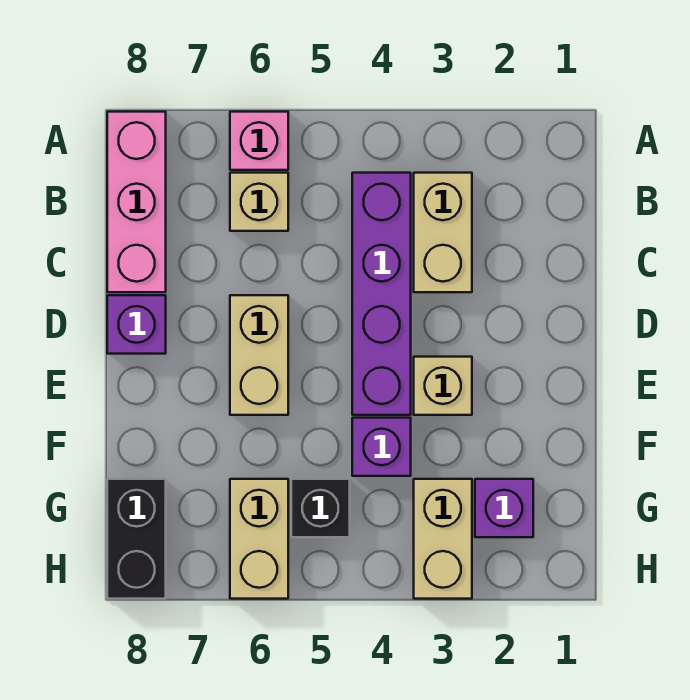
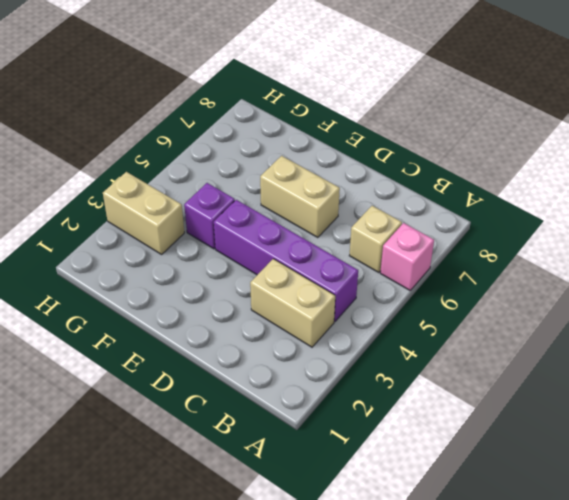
none -> pink brick A8:C8 level 1
none -> purple brick D8 level 1
none -> tan brick E3 level 1

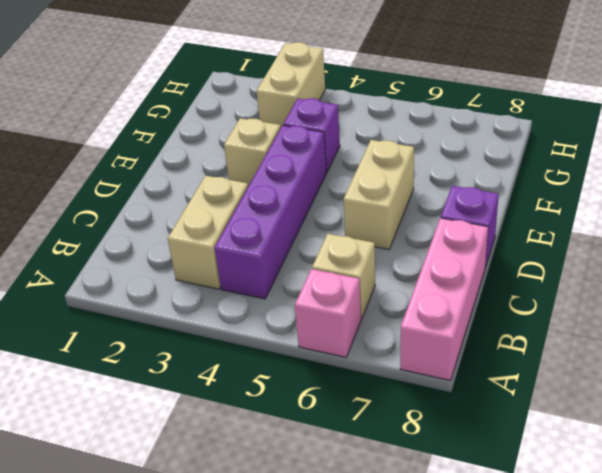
none -> purple brick G2 level 1
none -> black brick G5 level 1
none -> tan brick G6:H6 level 1

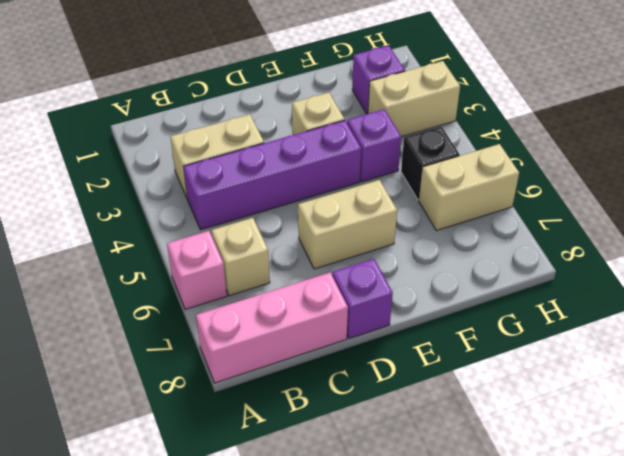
none -> black brick G8:H8 level 1

